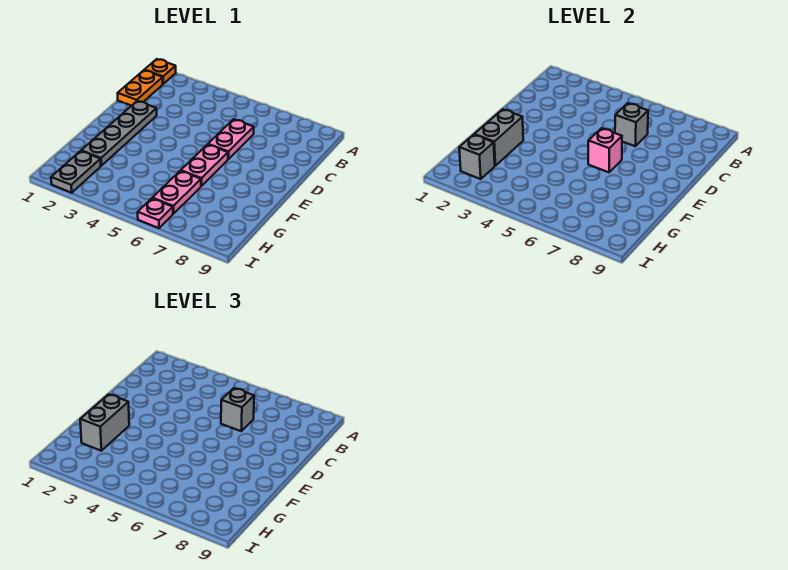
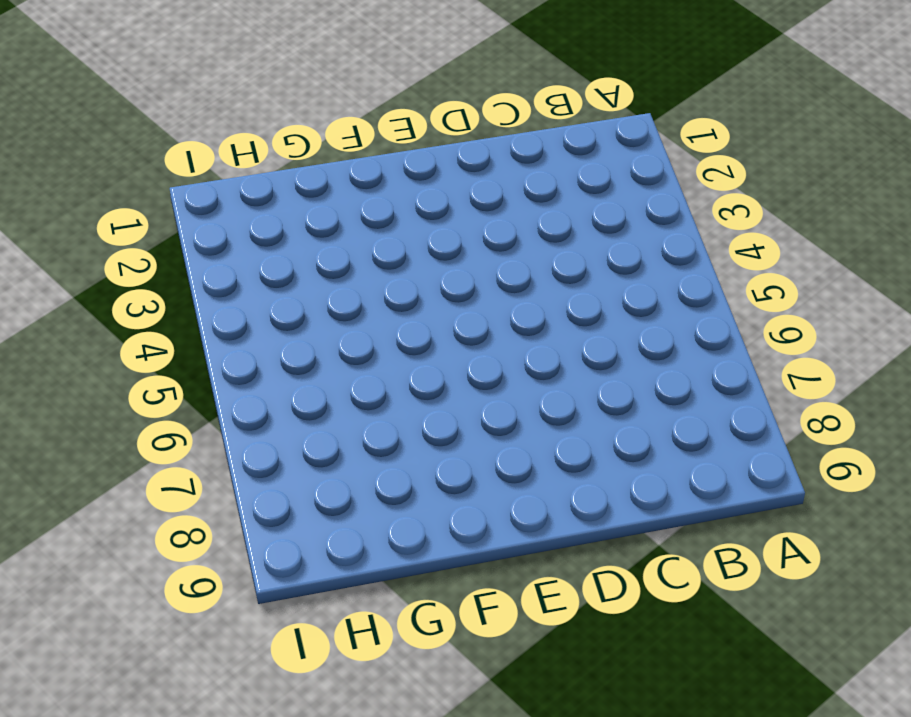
none -> orange plate A1 level 1
none -> orange plate B1:C1 level 1
none -> pink plate C6:D6 level 1

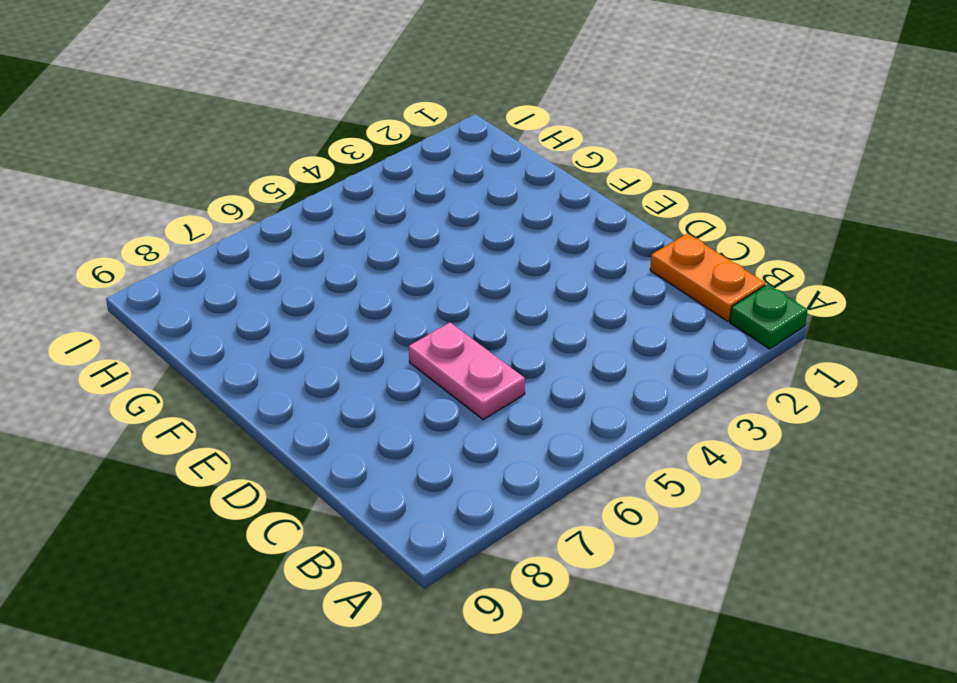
green plate A1 level 1 -> orange plate A1 level 1
none -> grey plate D2:G2 level 1
none -> pink plate E6:F6 level 1
none -> pink plate G6:H6 level 1

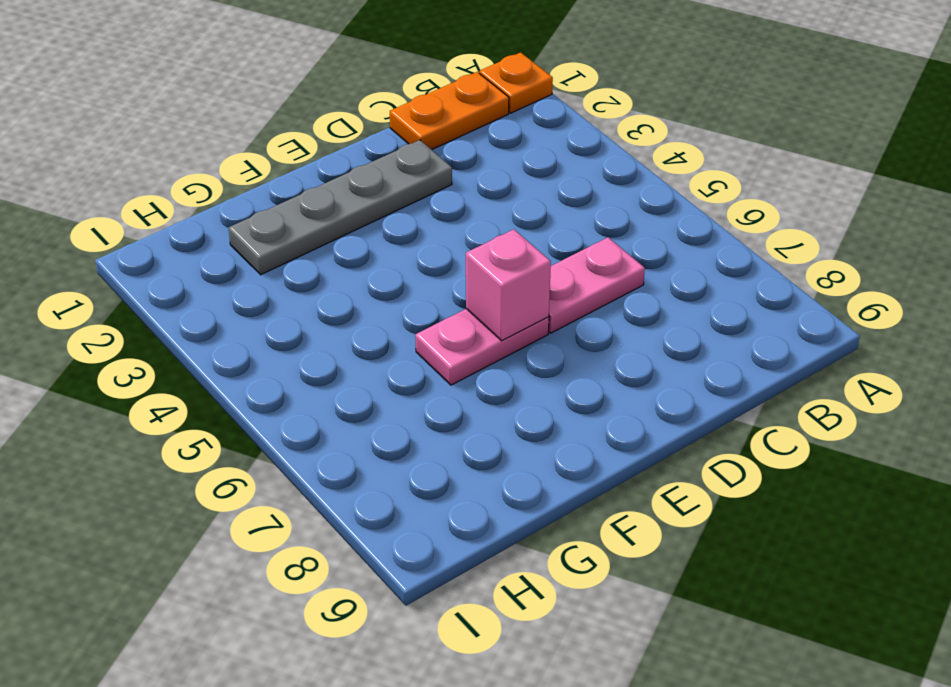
none -> pink plate G6:H6 level 1
none -> grey plate H2:I2 level 1
none -> pink plate I6 level 1

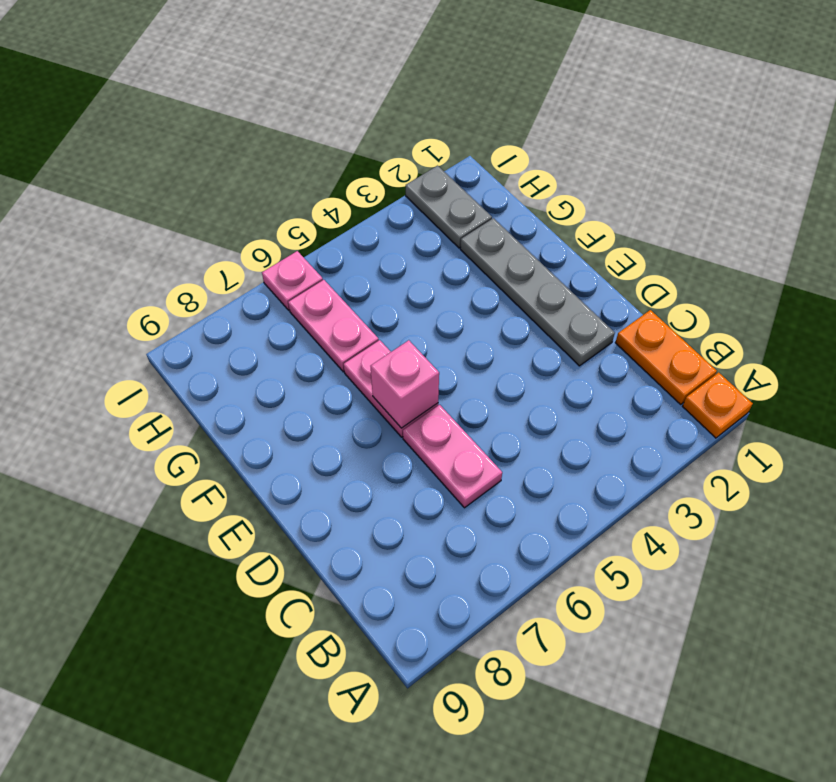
none -> grey brick C6 level 2
none -> grey brick F2:G2 level 2
none -> grey brick H2 level 2

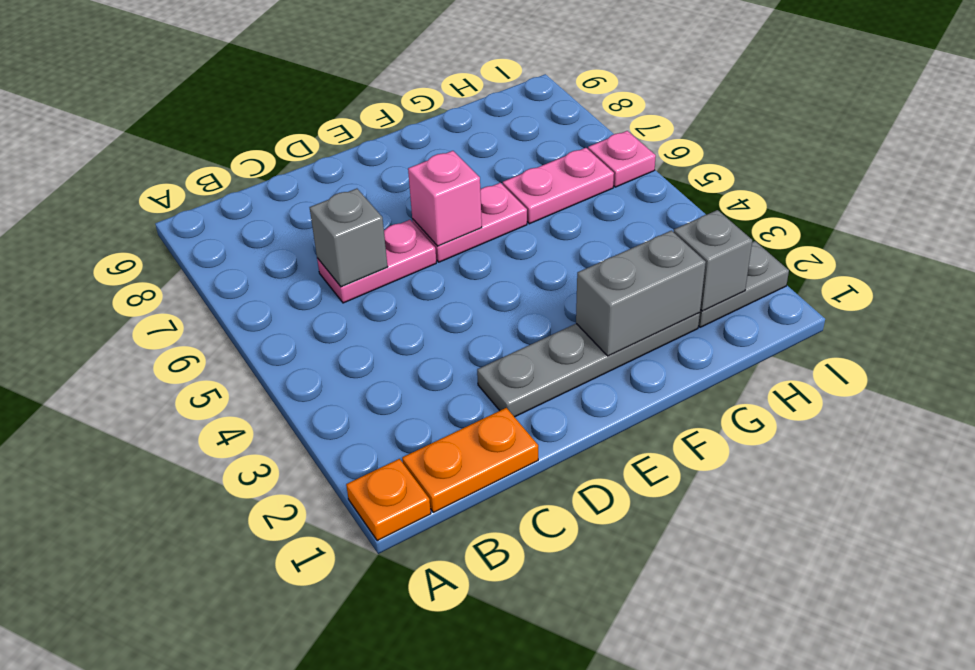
none -> grey brick C6 level 3
none -> grey brick F2:G2 level 3

